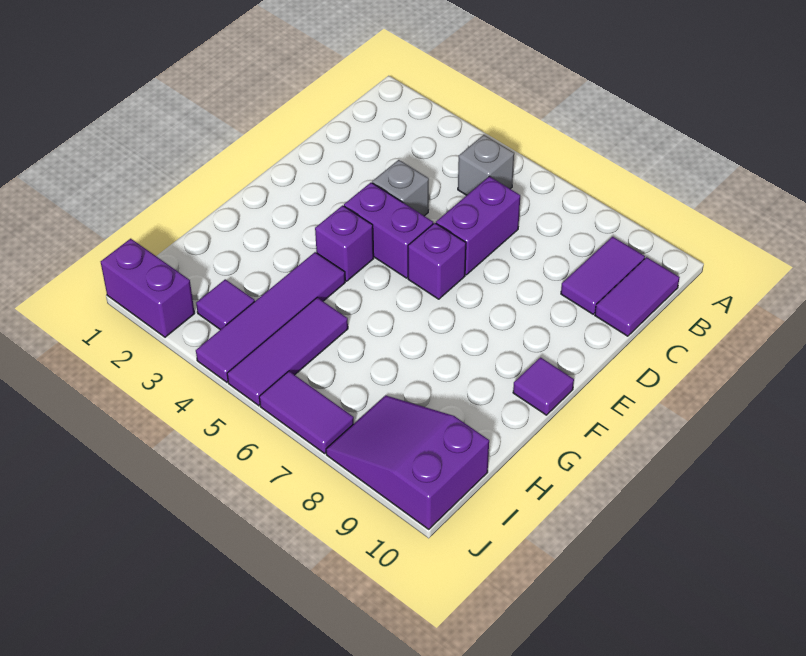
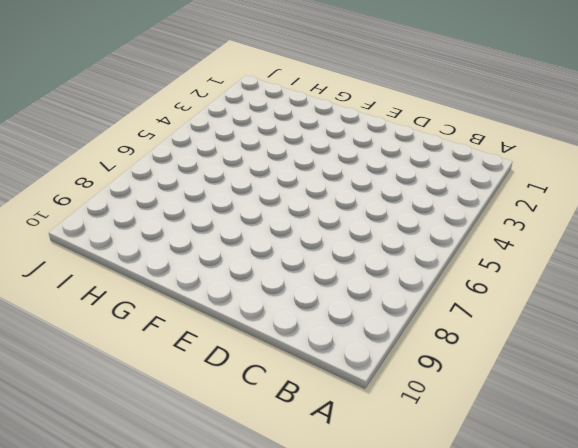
none -> grey brick B5 level 1
none -> purple tile B9:C9 level 1
none -> purple tile B10:C10 level 1

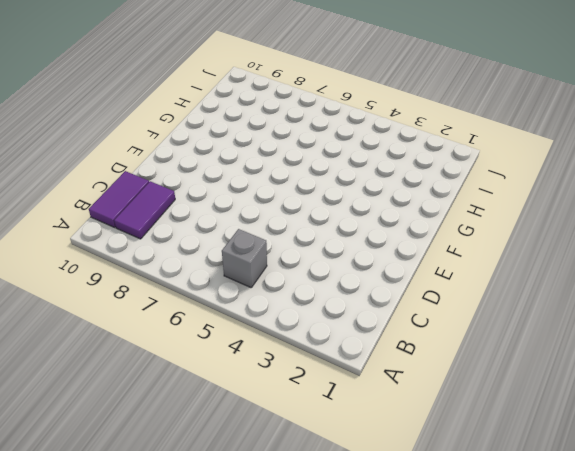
none -> purple brick C6:D6 level 1
none -> grey brick D4 level 1
none -> purple brick E4:E5 level 1

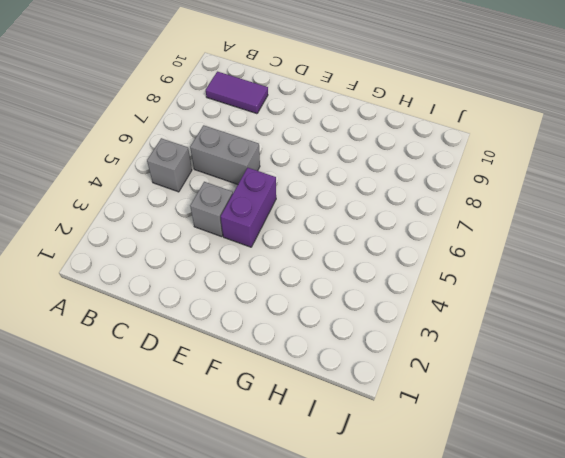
grey brick C6:D6 level 1 -> purple brick C6:D6 level 1
none -> purple tile B10:C10 level 1
none -> purple brick E6 level 1
none -> purple brick F4 level 1

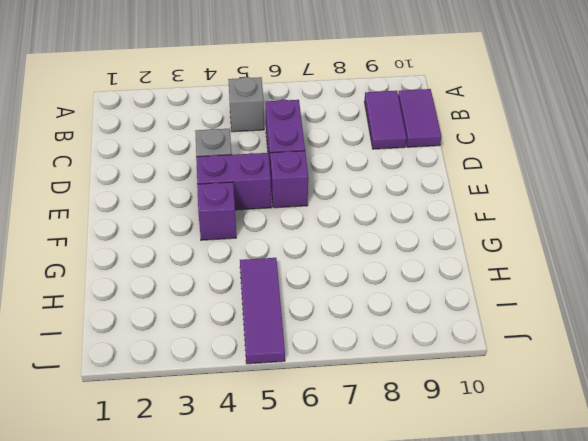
none -> purple tile F10 level 1
none -> purple tile G4:J4 level 1
none -> purple tile I3 level 1

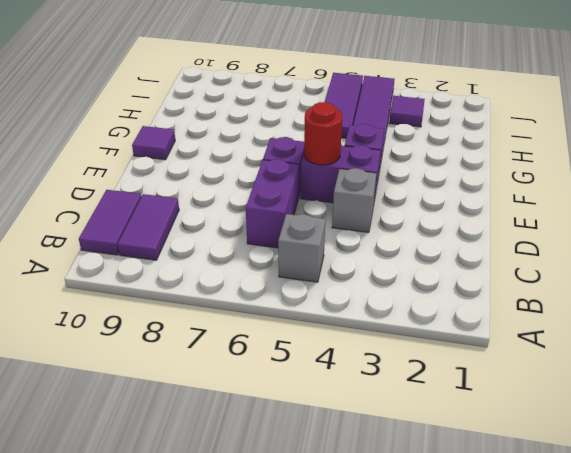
red round brick E5 level 2 -> none
none -> purple slope I8:J10 level 1 top 10
none -> purple brick J1:J2 level 1
none -> purple tile J6:J7 level 1

